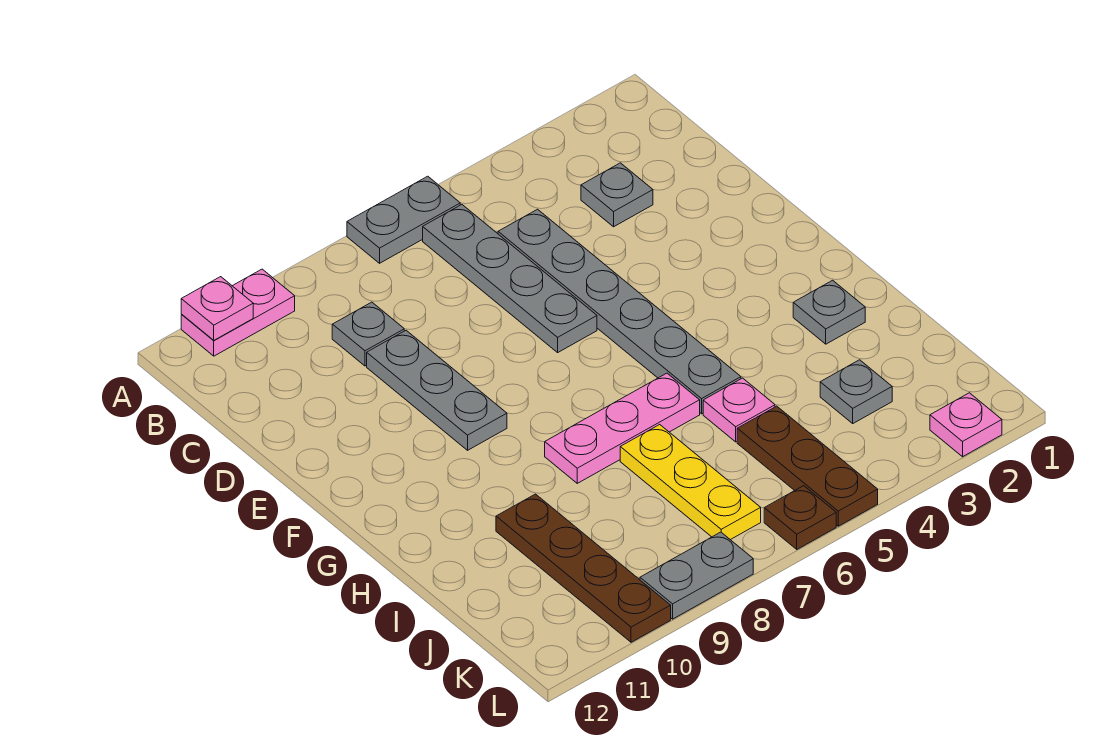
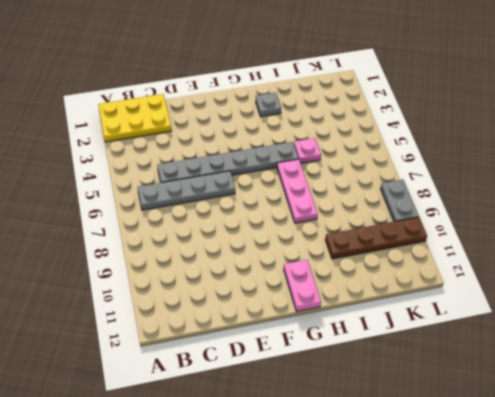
yellow plate A1:C2 level 1 -> none
pink plate G11:G12 level 1 -> pink plate A10:A11 level 1
none -> grey plate A6:A7 level 1
none -> grey plate C3 level 1
none -> grey plate C9 level 1

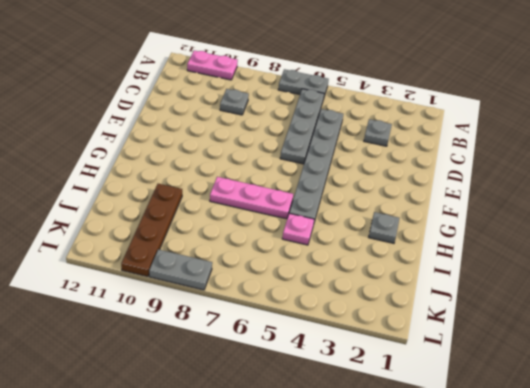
none -> grey plate D9:F9 level 1
none -> yellow plate I7:K7 level 1
none -> grey plate J3 level 1

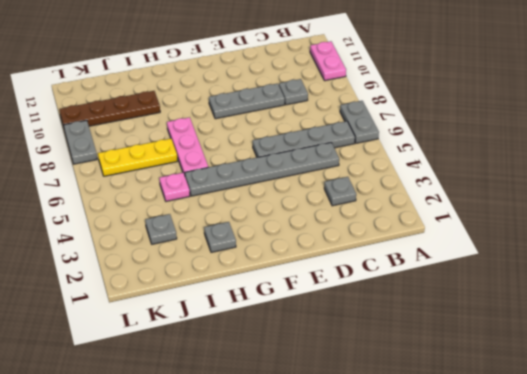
none -> brown plate J5:L5 level 1
none -> pink plate L2 level 1
none -> brown plate L6 level 1

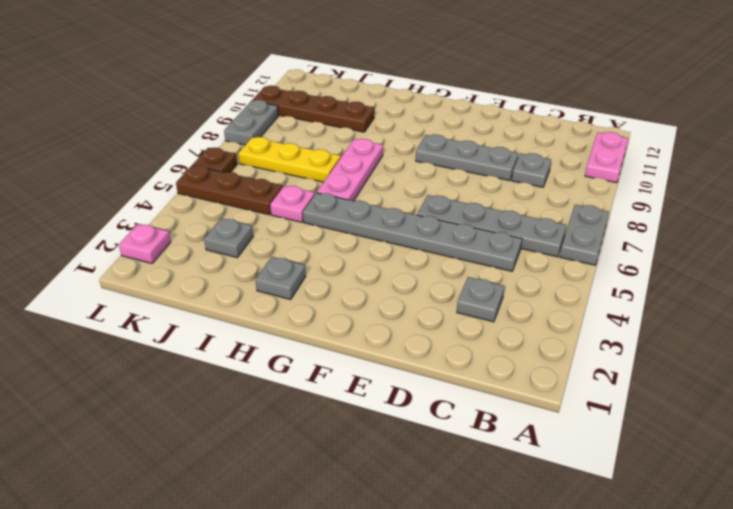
none -> pink plate A11 level 2

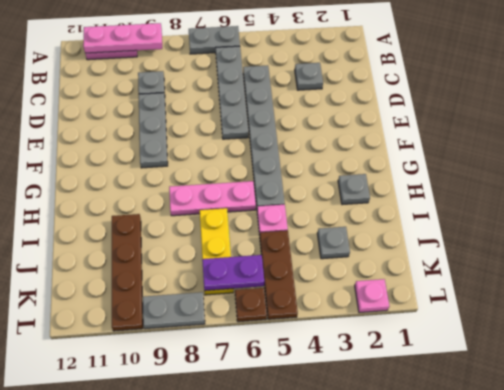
pink plate A9:A11 level 2 -> pink plate A11 level 2
purple plate K6:K7 level 2 -> none

